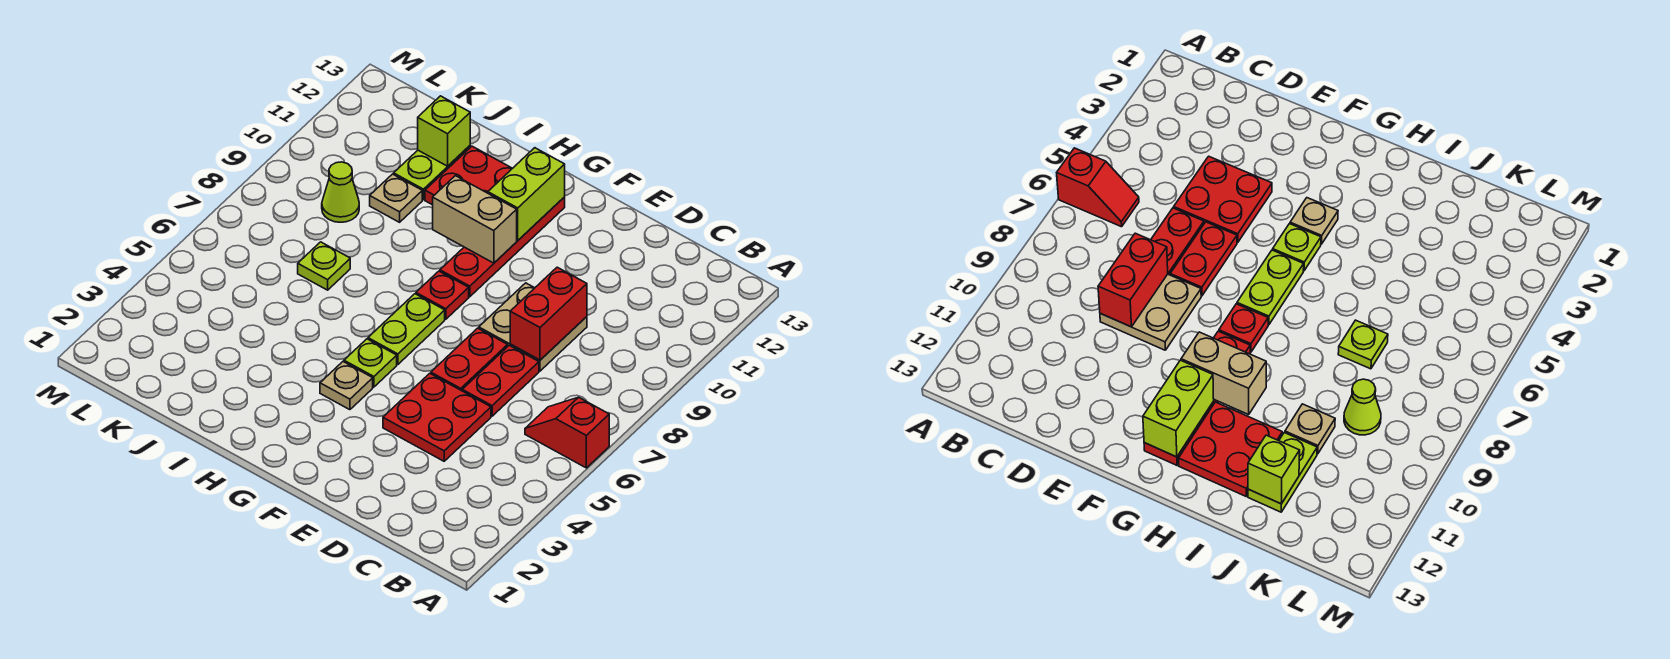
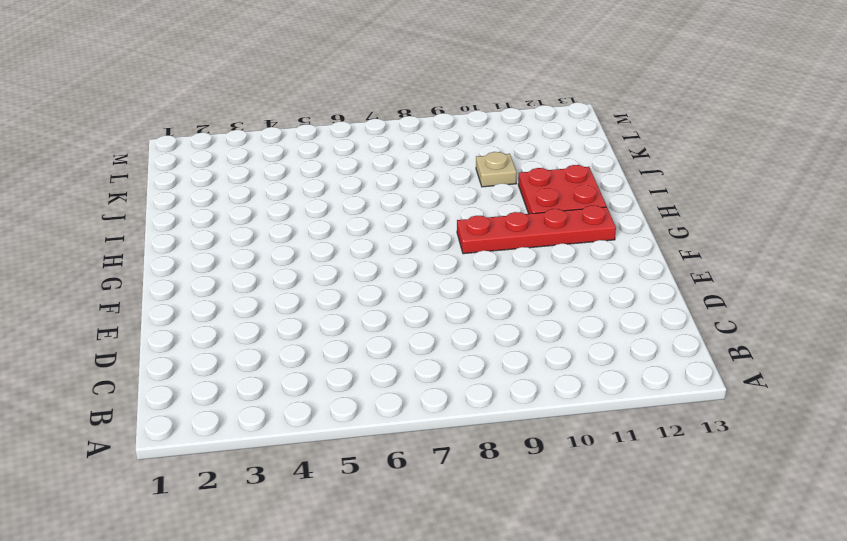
none -> red slope A6:B6 level 1 top A
none -> red plate D4:E5 level 1
none -> red plate D6:D7 level 1

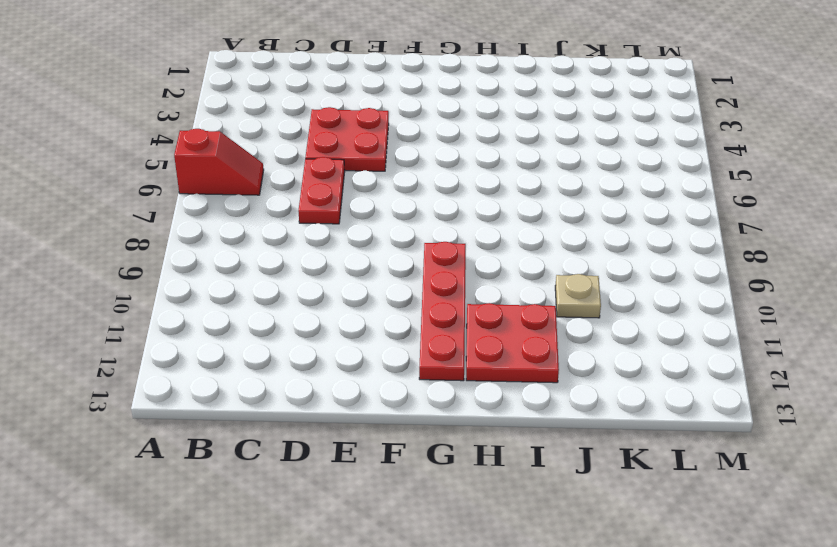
none -> tan plate D8:E9 level 1
none -> red plate E6:E7 level 1
none -> tan plate G4 level 1

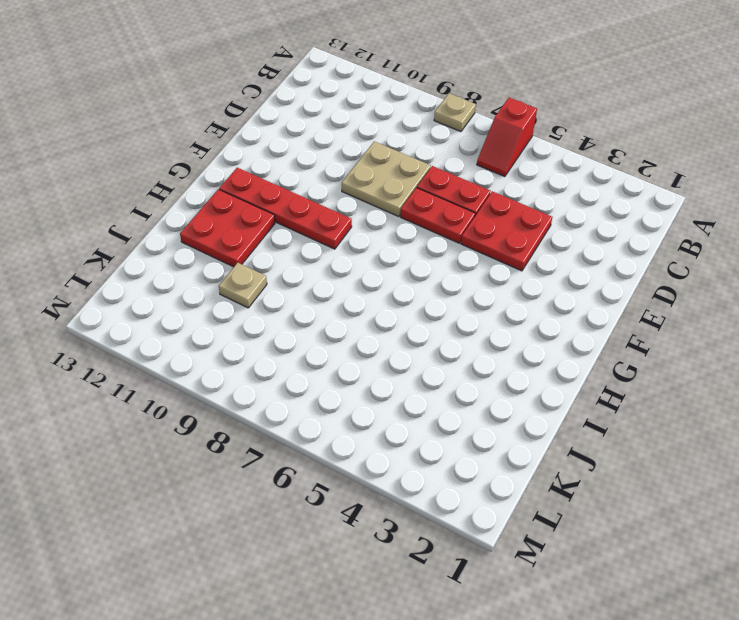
tan plate A8 level 1 -> tan plate G4 level 1
none -> lime plate G5 level 1
none -> lime plate G6:G7 level 1
none -> red plate G8 level 1

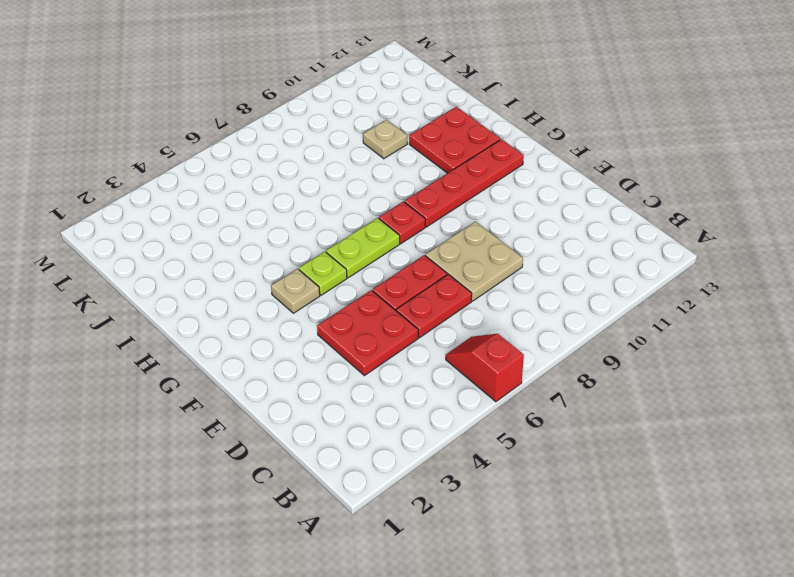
none -> lime plate J7 level 1
none -> lime plate J11:J12 level 1
none -> lime cone K9 level 1

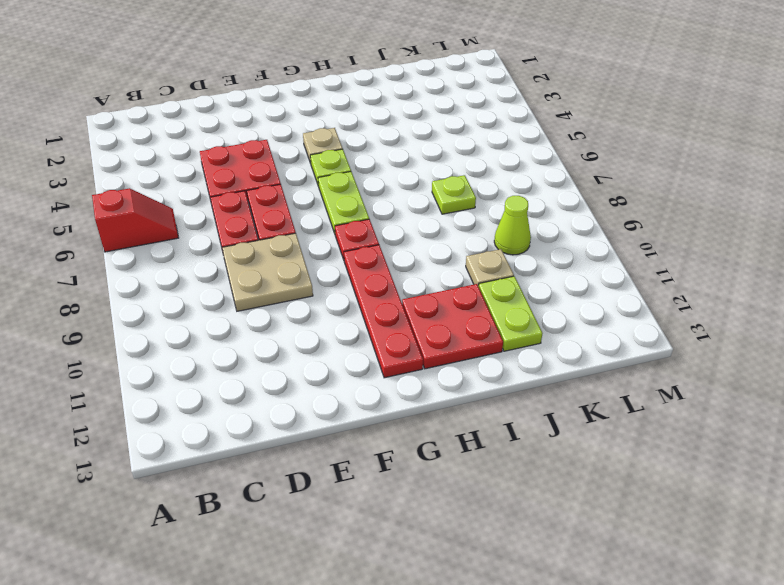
none -> red brick D8:D9 level 2
none -> tan brick G10:H10 level 2
none -> lime brick G11:G12 level 2

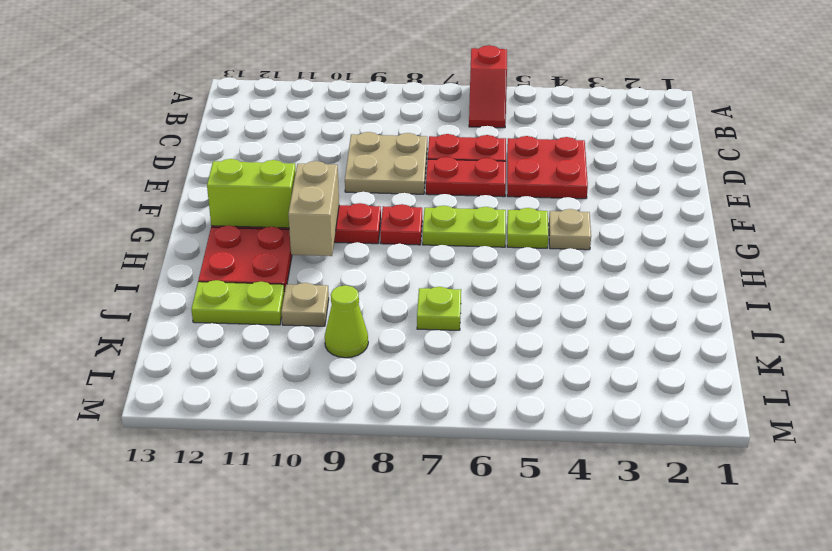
none -> red brick D8:D9 level 2
none -> lime brick J12 level 2

